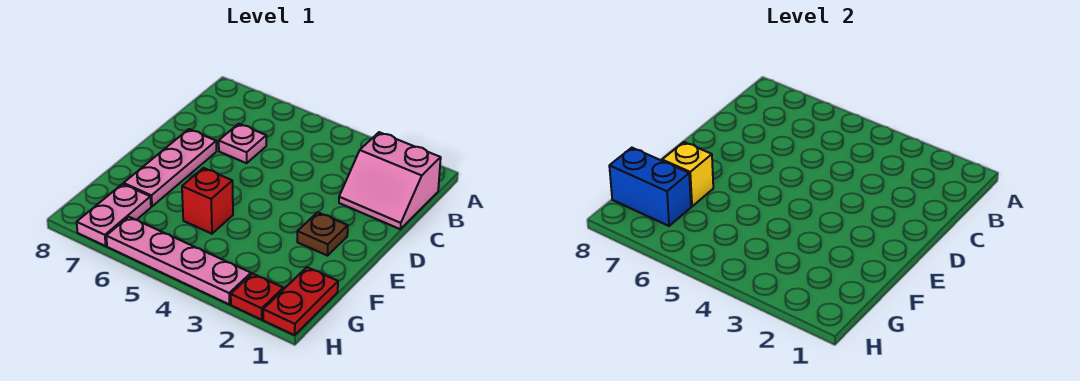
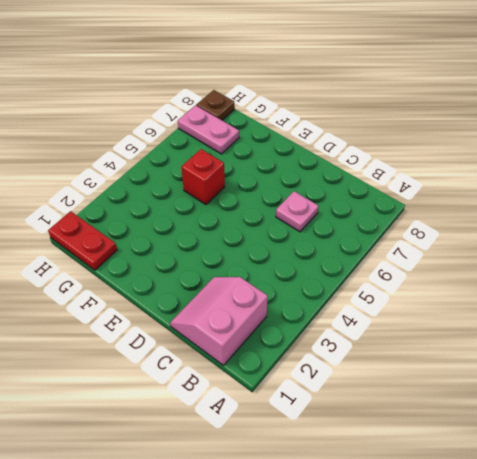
brown plate H8 level 1 -> brown plate E2 level 1
none -> pink plate D7:F7 level 1
none -> red plate H2 level 1

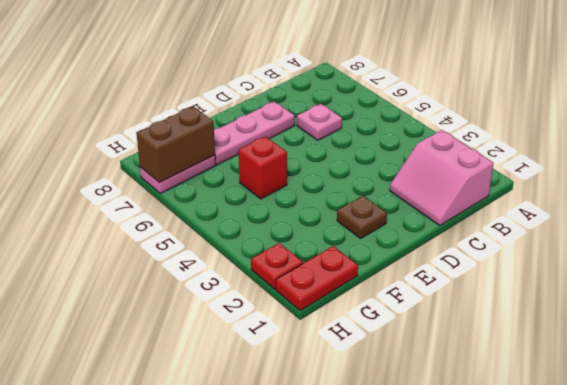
brown brick G7:H7 level 2 -> blue brick G7:G8 level 2
none -> pink plate H3:H6 level 1
none -> yellow brick F7 level 2

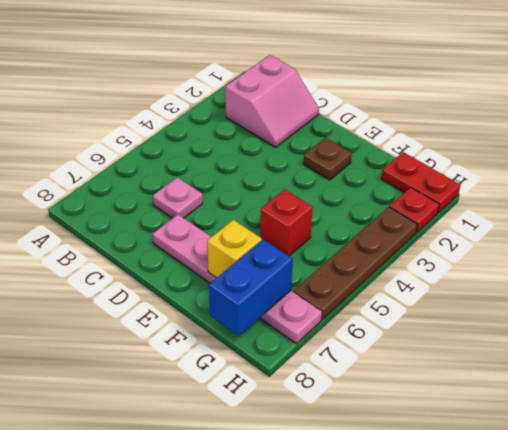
brown plate H3:H6 level 1 -> pink plate H3:H6 level 1

